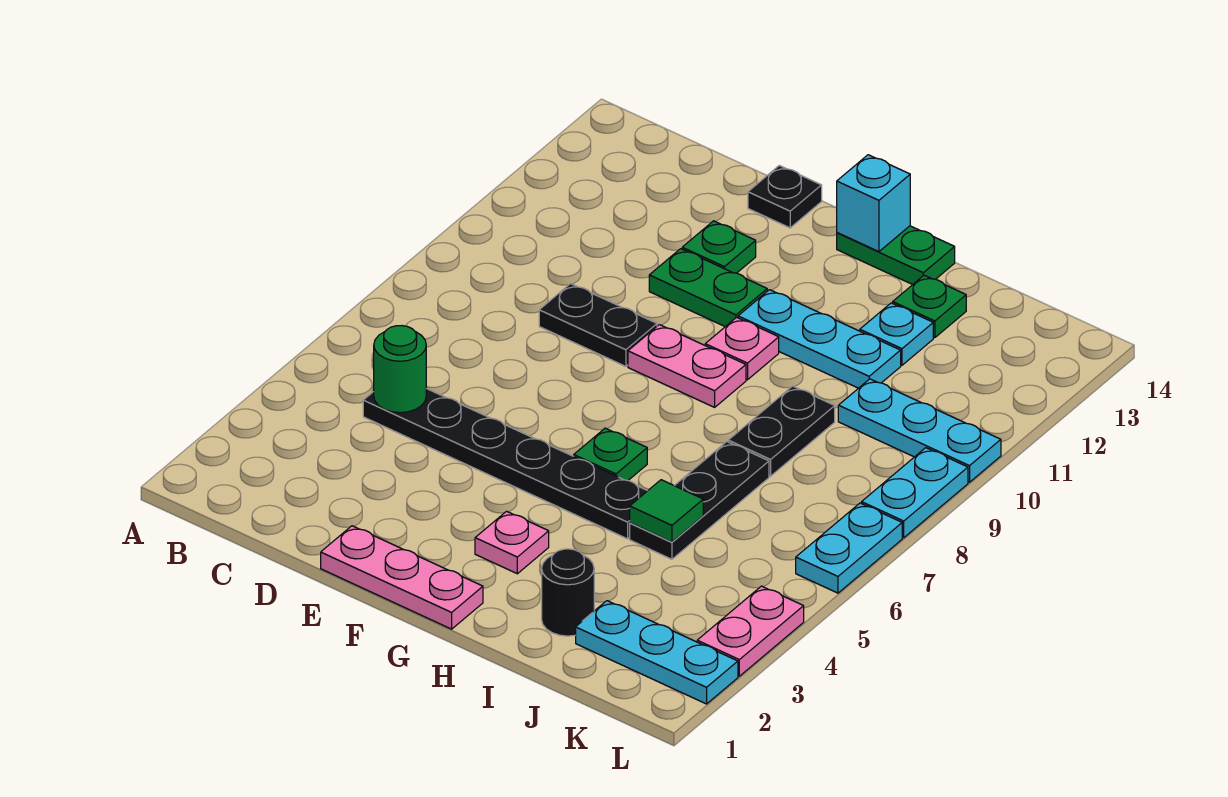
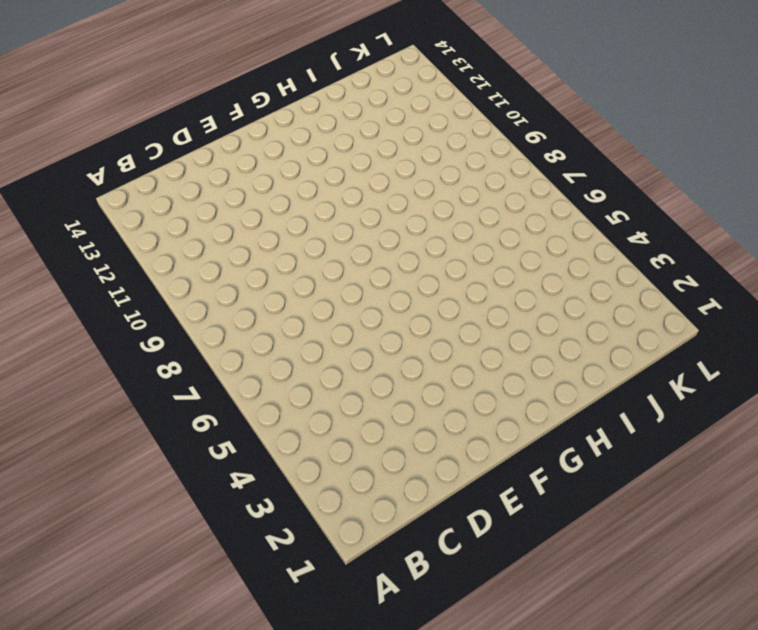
none -> black plate C5:H5 level 1
none -> black plate D9:E9 level 1
none -> pink plate E1:G1 level 1

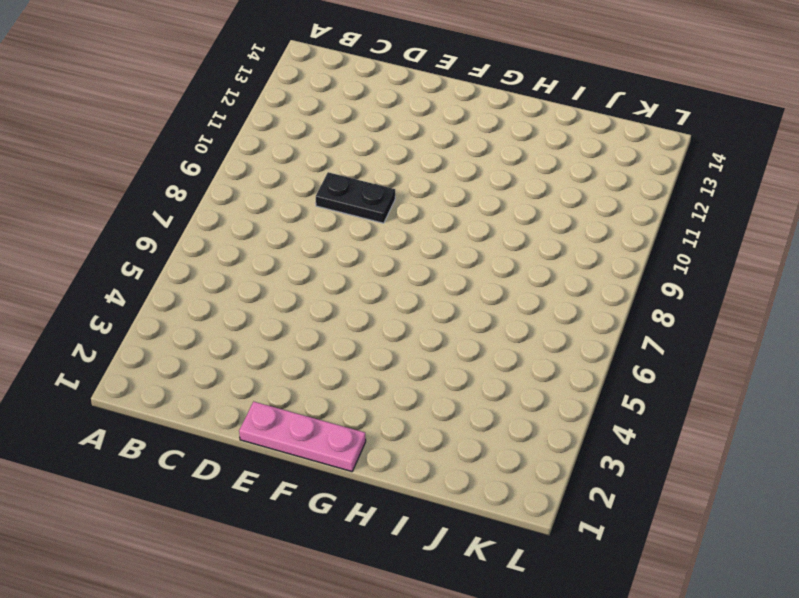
none -> black plate C5:H5 level 1
none -> green plate E11:F11 level 1
none -> green plate E12 level 1

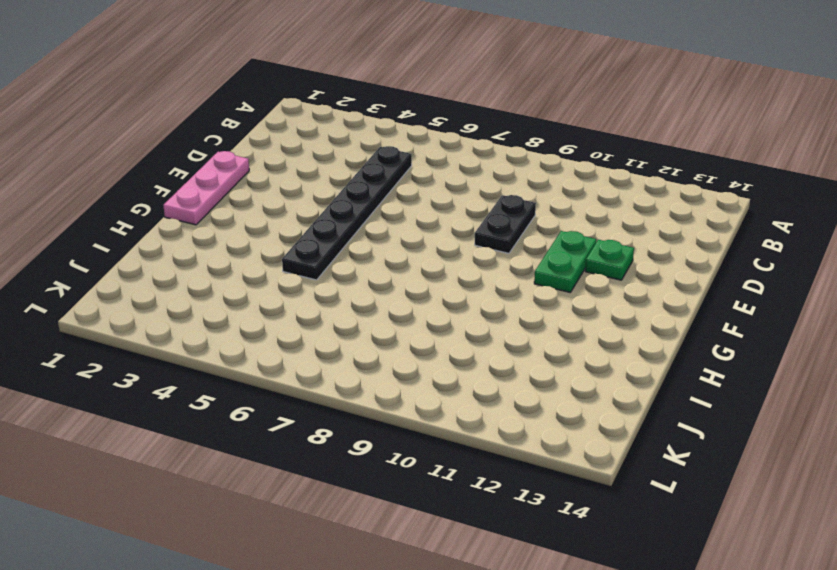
none -> black plate E14 level 1
none -> pink plate F9:G9 level 1
none -> pink plate G3 level 1

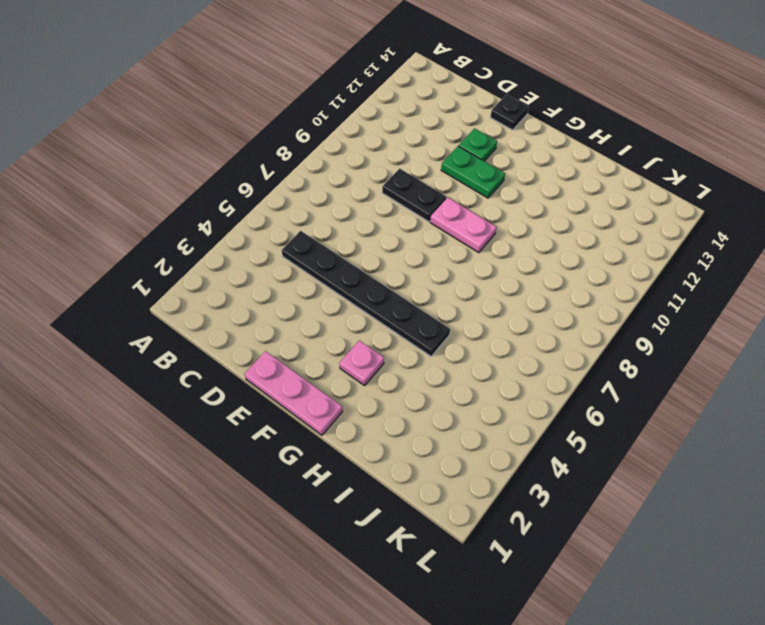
none -> green plate G6 level 1
none -> pink plate G10 level 1
none -> cyan plate G11:I11 level 1

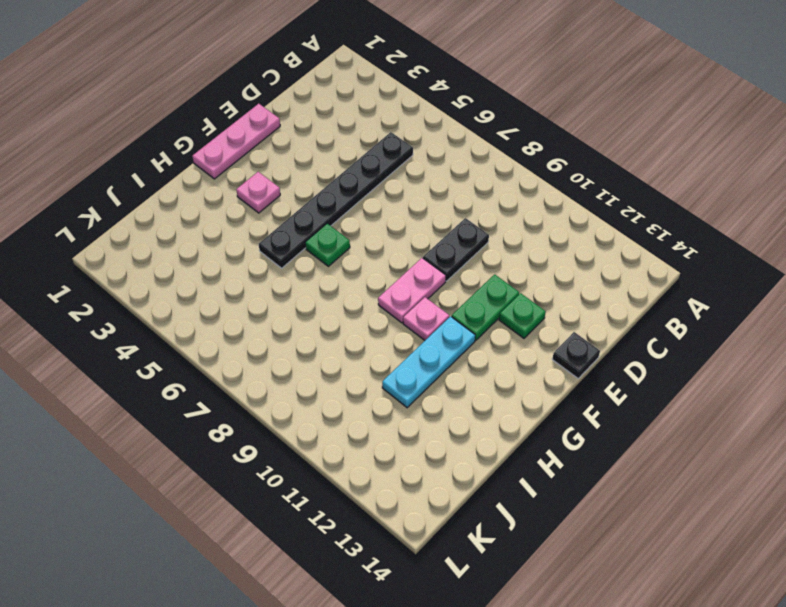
none -> green plate G14:H14 level 1
none -> black round brick I2 level 1
none -> black plate I5:I7 level 1

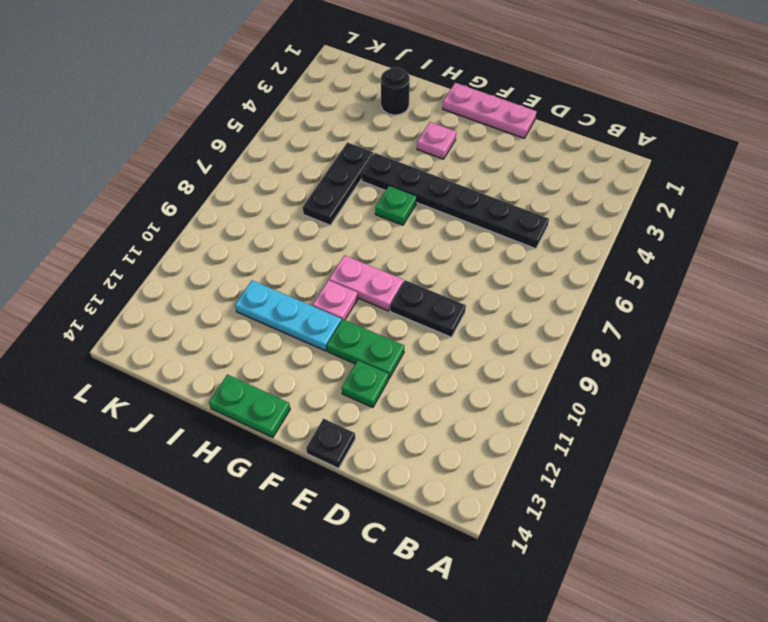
none -> black plate I8:I9 level 1
none -> cyan plate I12 level 1
none -> green plate I13 level 1

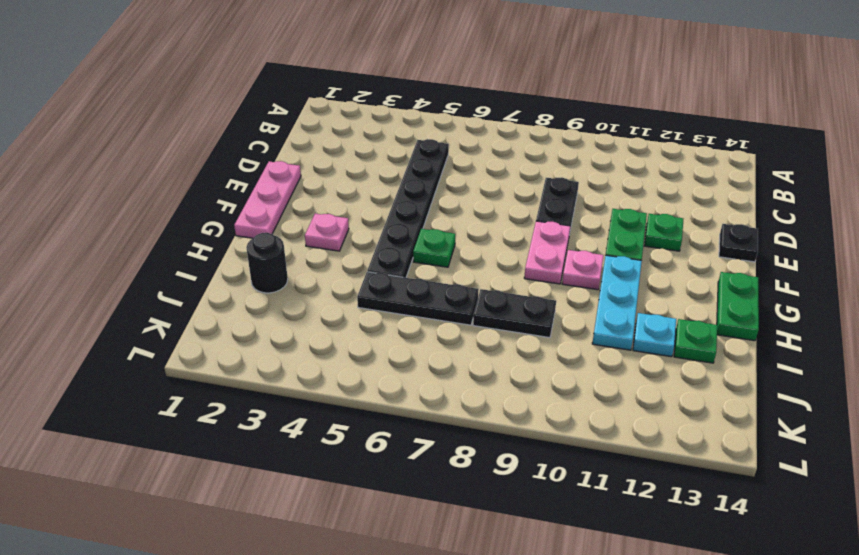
none -> cyan plate J2:L2 level 1
none -> cyan plate J10:L10 level 1
none -> pink plate L3:L4 level 1

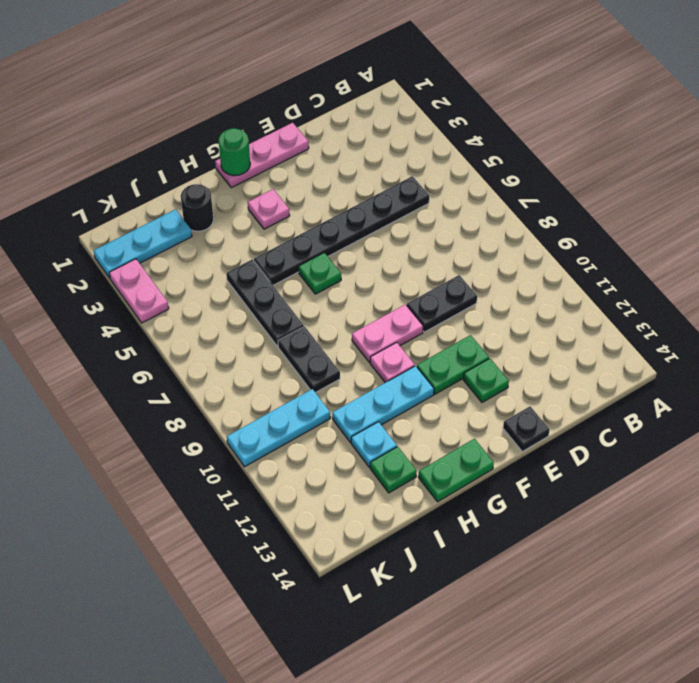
green round brick G1 level 2 -> green round brick C5 level 2
none -> cyan plate L6:L7 level 1
none -> cyan plate L8:L9 level 1
none -> cyan brick G14 level 2

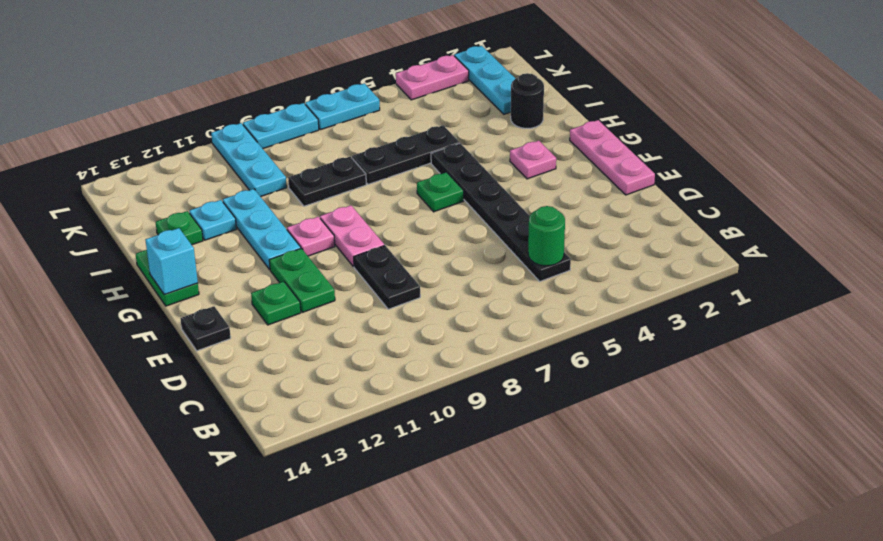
none -> green tile I5 level 2

